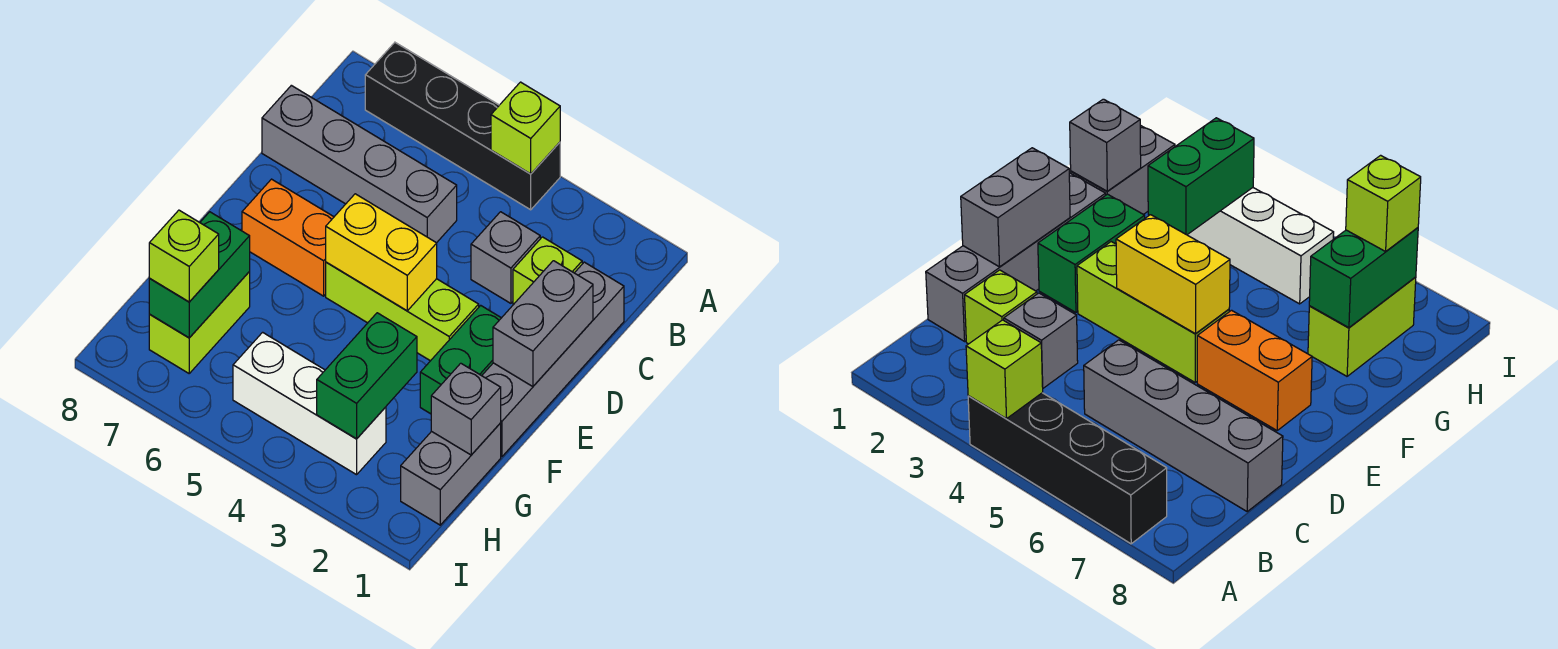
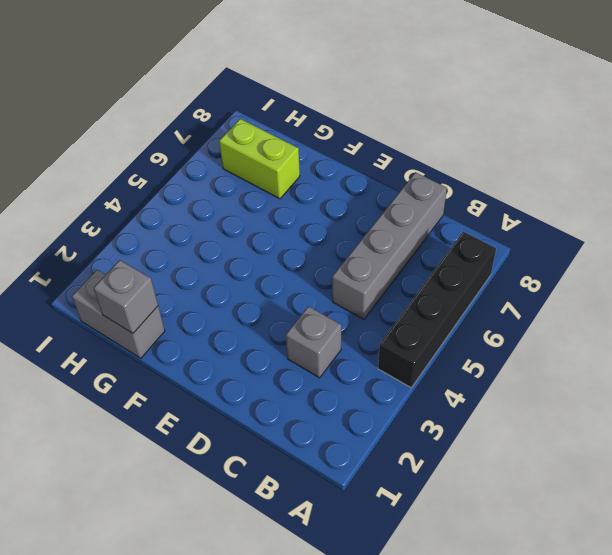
none -> grey brick C1:F1 level 1
none -> lime brick C2 level 1
none -> green brick E2:F2 level 1

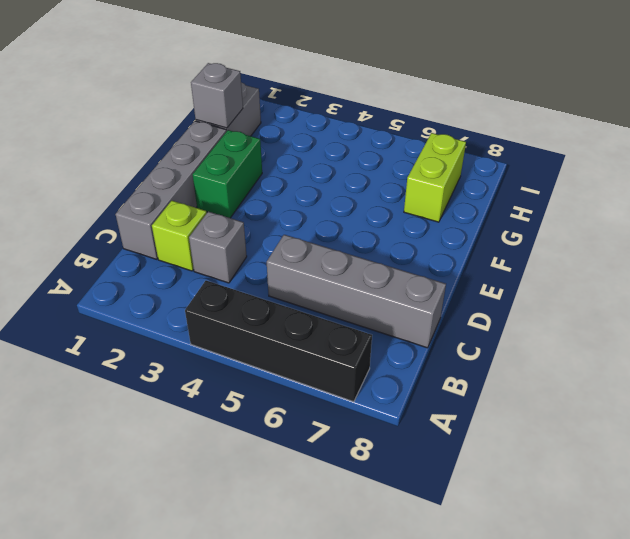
none -> lime brick E3:E5 level 1
none -> orange brick E6:E7 level 1
none -> white brick H3:H5 level 1

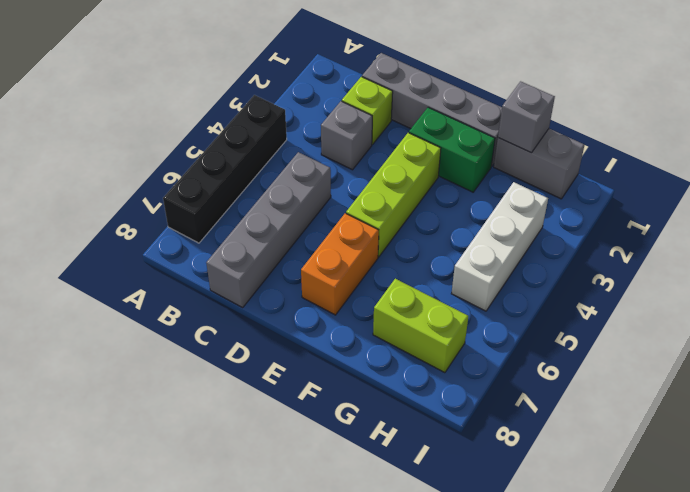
none -> lime brick A4 level 2
none -> grey brick D1:E1 level 2
none -> yellow brick E4:E5 level 2

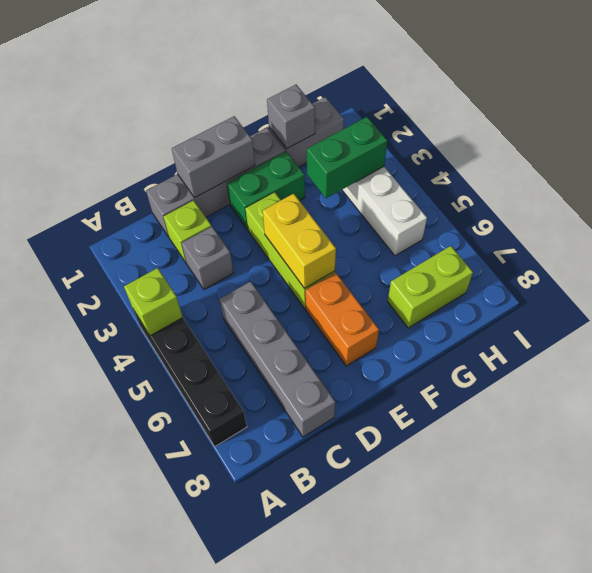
none -> green brick G7:H7 level 2
none -> lime brick H7 level 3

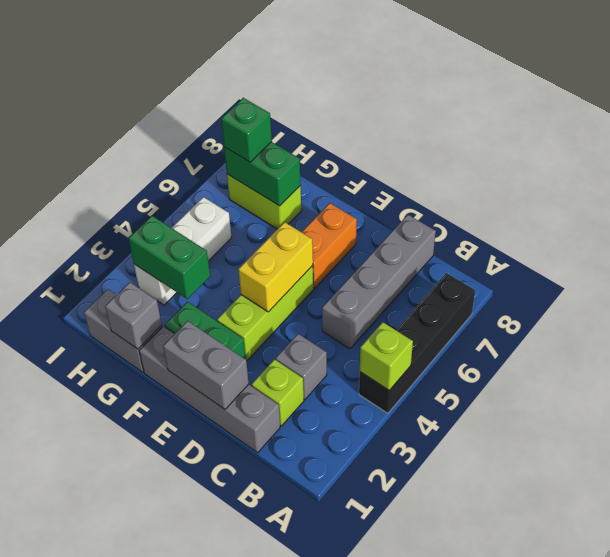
green brick H7 level 3 -> lime brick H7 level 3

